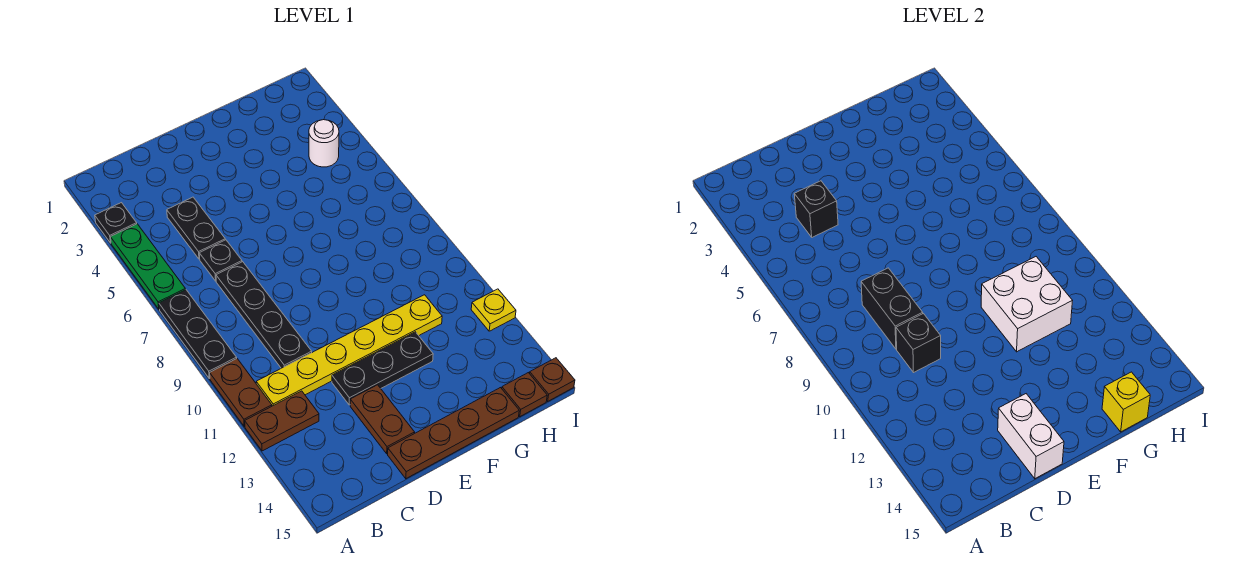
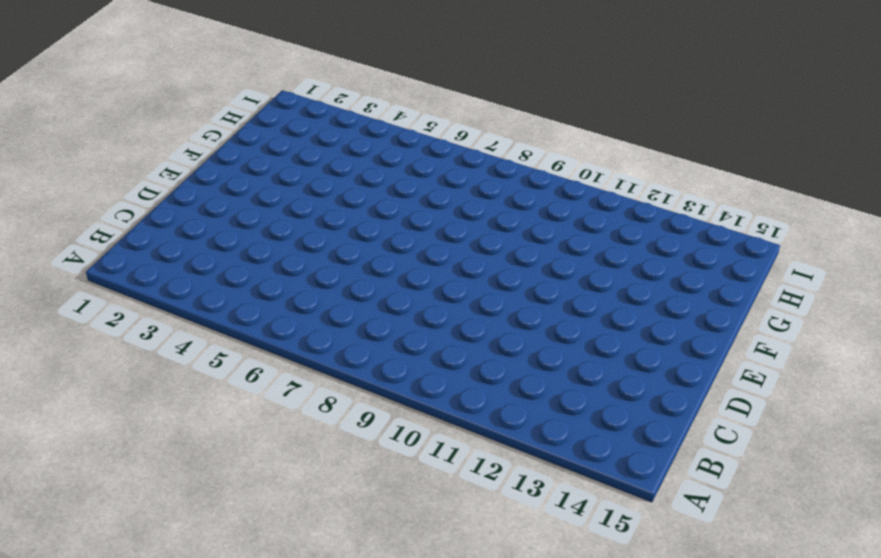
none -> black plate A3 level 1
none -> green plate A4:A6 level 1
none -> black plate A7:A9 level 1

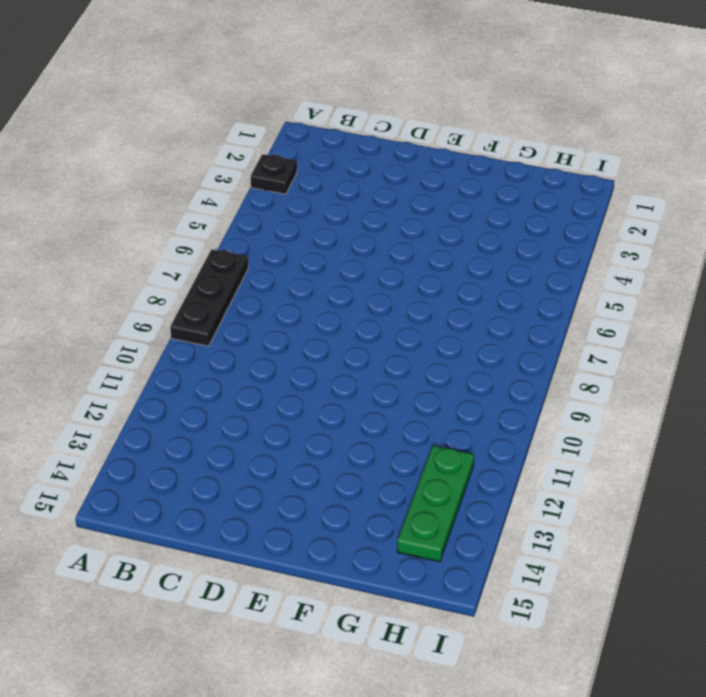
green plate H12:H14 level 1 -> green plate A4:A6 level 1
none -> brown plate A10:A11 level 1
none -> brown plate A12:B12 level 1
none -> yellow plate B11:G11 level 1

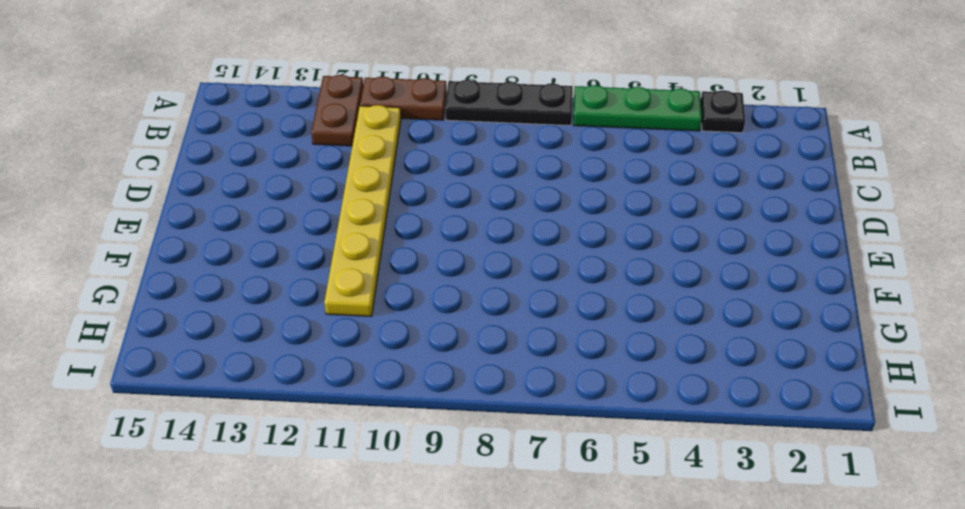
none -> black plate C4:C5 level 1
none -> black plate C6 level 1
none -> black plate C7:C10 level 1

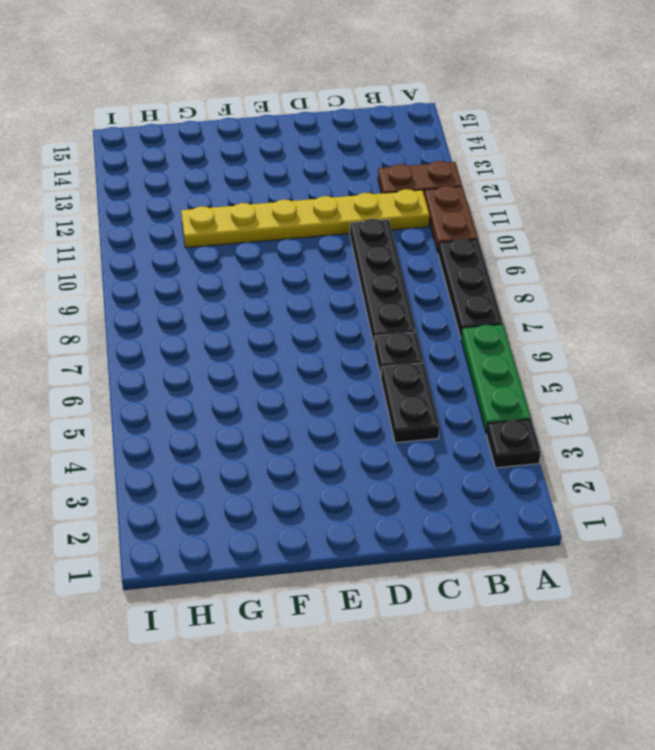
none -> black plate D12:F12 level 1
none -> brown plate D13:D14 level 1
none -> brown plate D15:G15 level 1

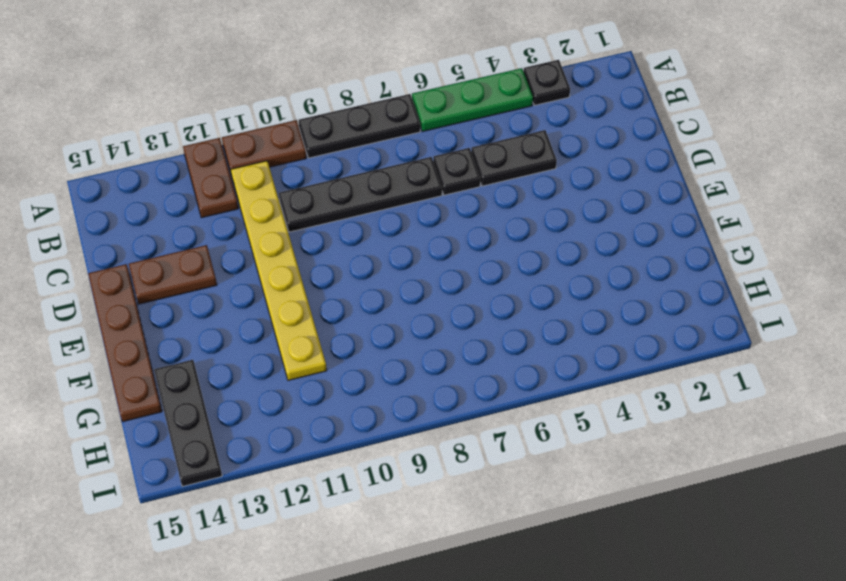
black plate G14:I14 level 1 -> black plate D12:F12 level 1
none -> white round brick H4 level 1
none -> brown plate H15 level 1
none -> yellow plate I12 level 1

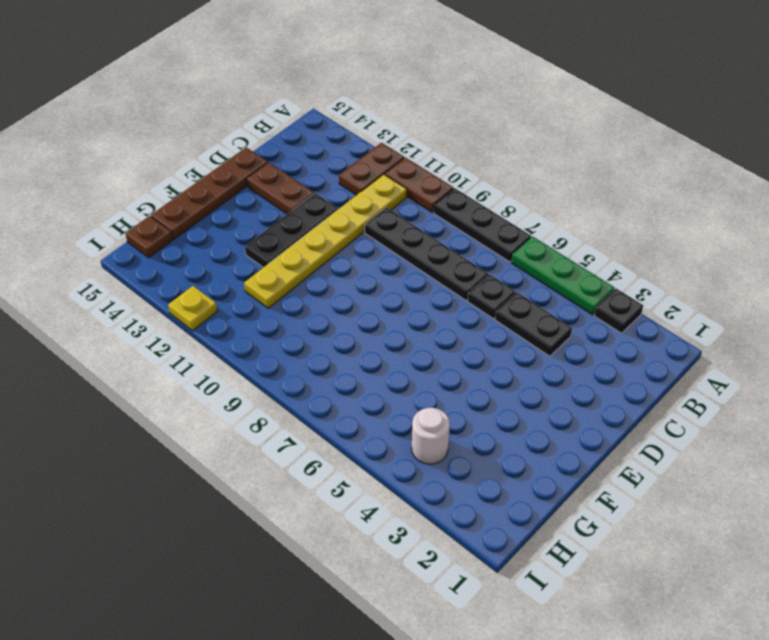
none -> brown plate I15 level 1
none -> black brick C4 level 2
none -> black brick C8:C9 level 2

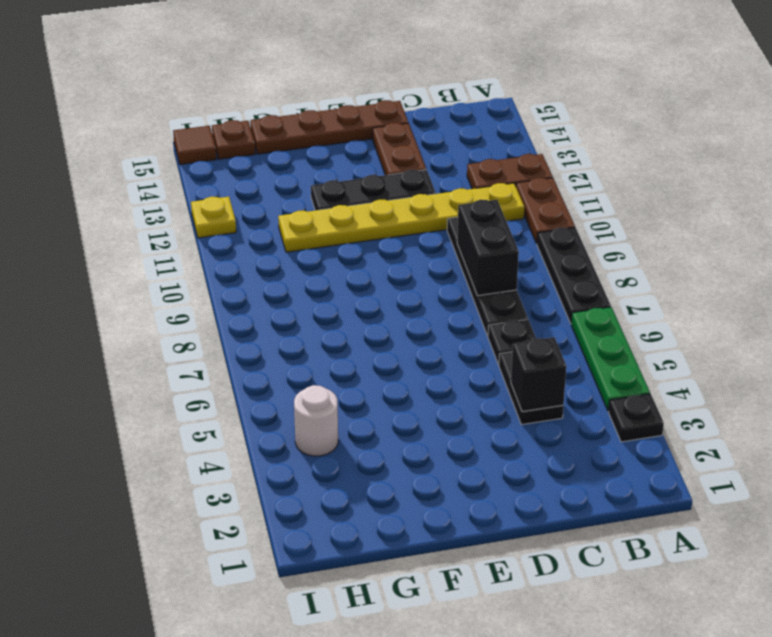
brown tile I15 level 1 -> brown plate I15 level 1
none -> black brick C10 level 2
none -> white brick D14:D15 level 2
none -> white brick F10:G11 level 2

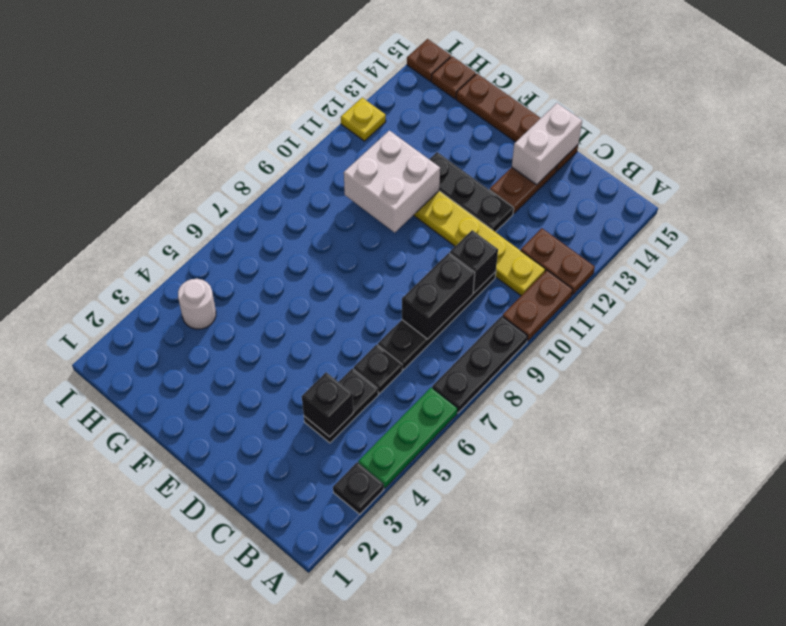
none -> yellow brick G15 level 2

